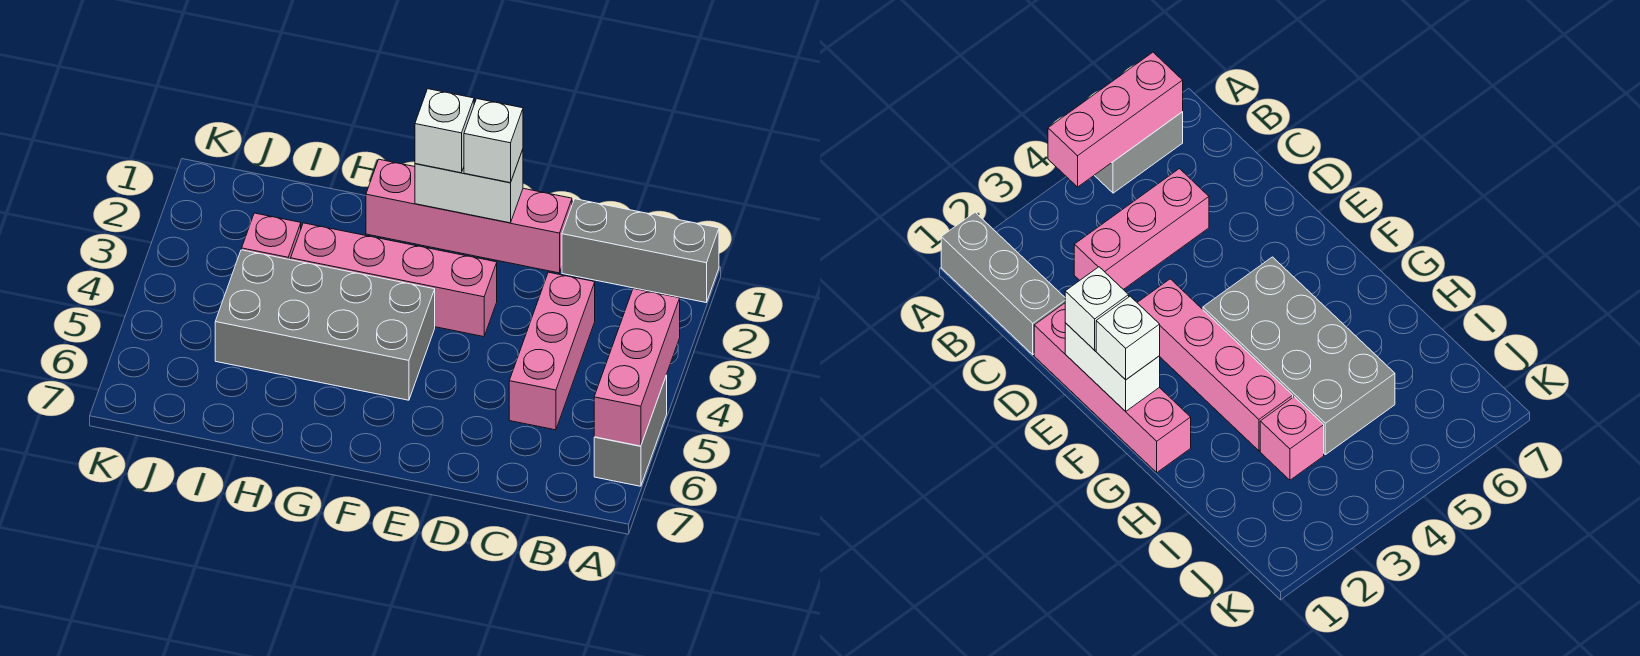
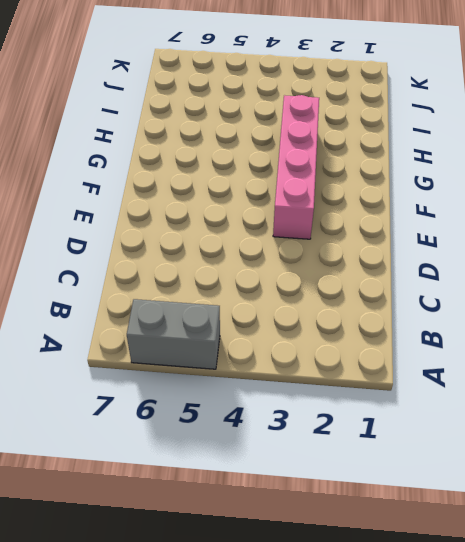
none -> grey brick A1:C1 level 1
none -> pink brick C3:C5 level 1

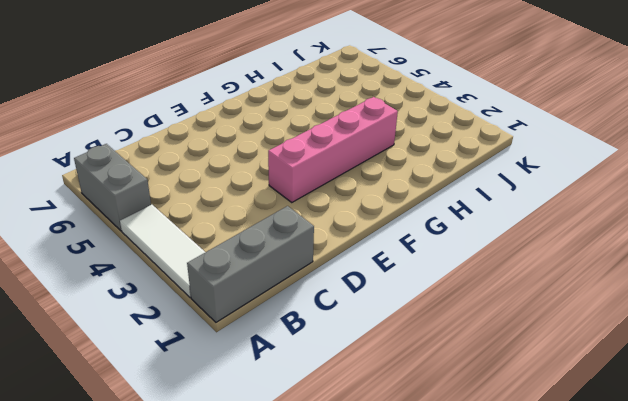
white tile A2:A4 level 1 -> none
none -> pink brick C3:C5 level 1
none -> pink brick D1:G1 level 1

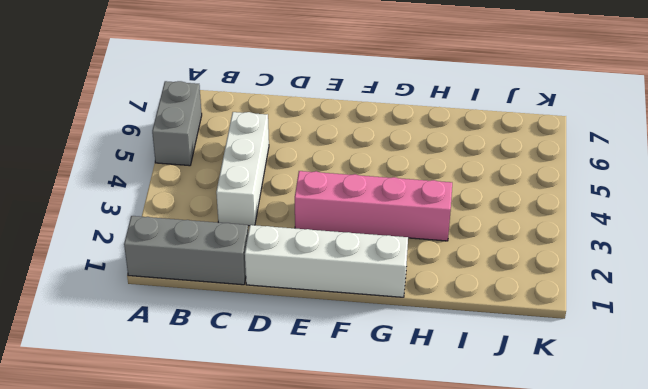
white brick C3:C5 level 1 -> pink brick C3:C5 level 1
white brick D1:G1 level 1 -> pink brick D1:G1 level 1
none -> grey brick F4:I5 level 1
none -> pink brick I3 level 1

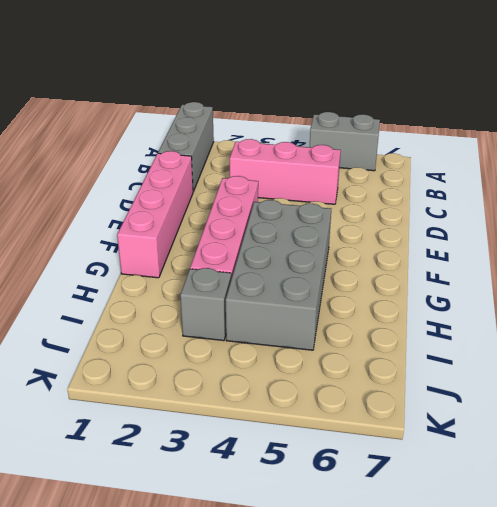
grey brick I3 level 1 -> pink brick I3 level 1
none -> pink brick A4:A6 level 2
none -> white brick E1:F1 level 2

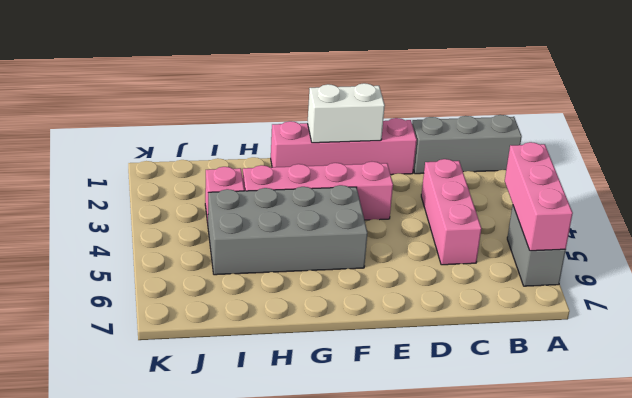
none -> white brick E1 level 3
none -> white brick F1 level 3

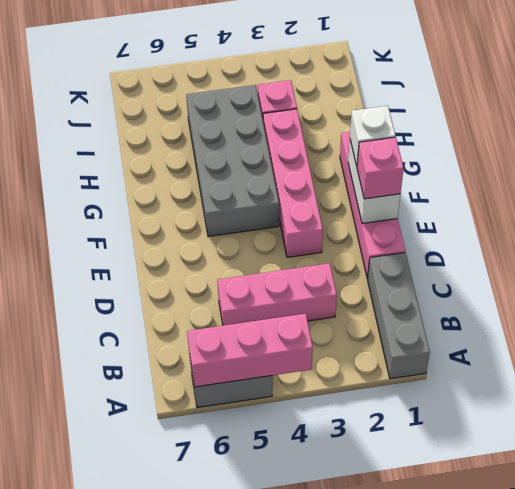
pink brick E1 level 3 -> white brick E1 level 3

